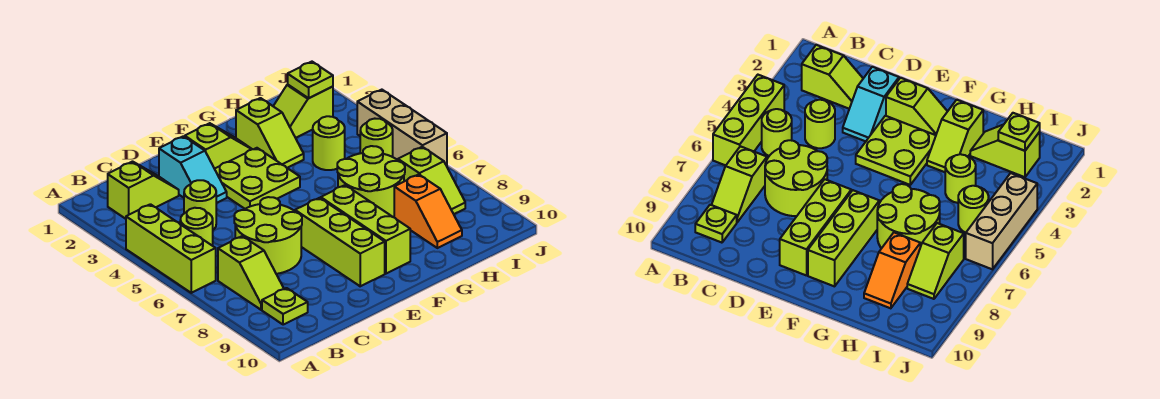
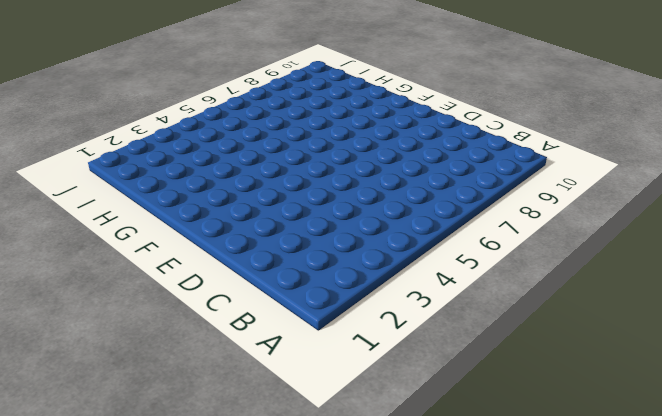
none -> lime brick A4:A6 level 1
none -> lime slope B2:C2 level 1 top B
none -> lime round brick B5 level 1

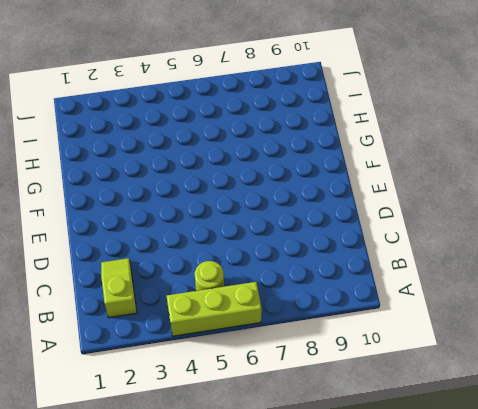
none -> lime slope B7:B8 level 1 top 7
none -> lime plate B9 level 1
none -> lime round brick C4 level 1

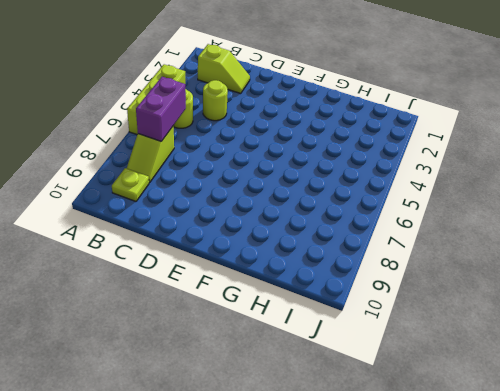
purple brick B6:B7 level 2 -> none
none -> lime round brick C6:D7 level 1
none -> cyan slope D2:D3 level 1 top 2
none -> lime slope E2:F2 level 1 top E

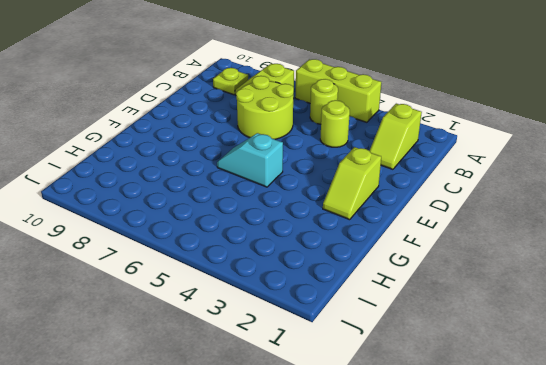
cyan slope F5:F6 level 1 top 5 -> cyan slope D2:D3 level 1 top 2
none -> lime plate E3:F4 level 1
none -> lime brick E7:E9 level 1
none -> lime brick F7:F9 level 1

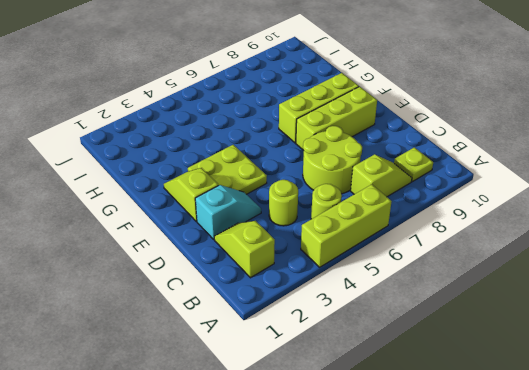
none -> lime slope G2:G3 level 1 top 2
none -> lime round brick G6:H7 level 1
none -> lime slope H2:I2 level 1 top I

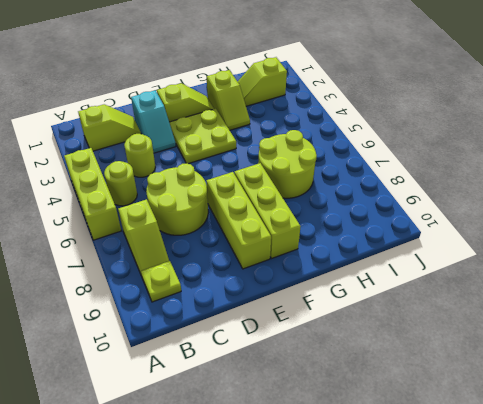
none -> lime round brick H4 level 1
none -> orange slope H8:H9 level 1 top 8
none -> lime round brick I5 level 1

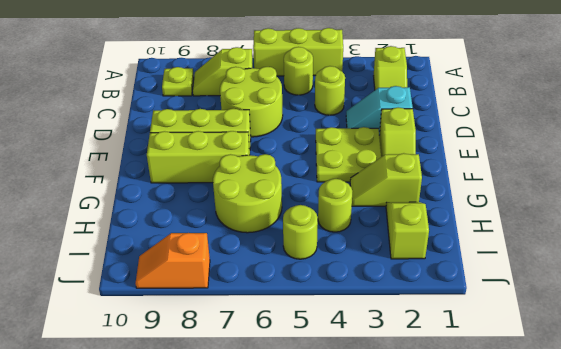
orange slope J8:J9 level 1 top 8 -> orange slope H8:H9 level 1 top 8
none -> lime slope I7:I8 level 1 top 7
none -> tan brick J4:J6 level 1
none -> lime plate I2 level 2

